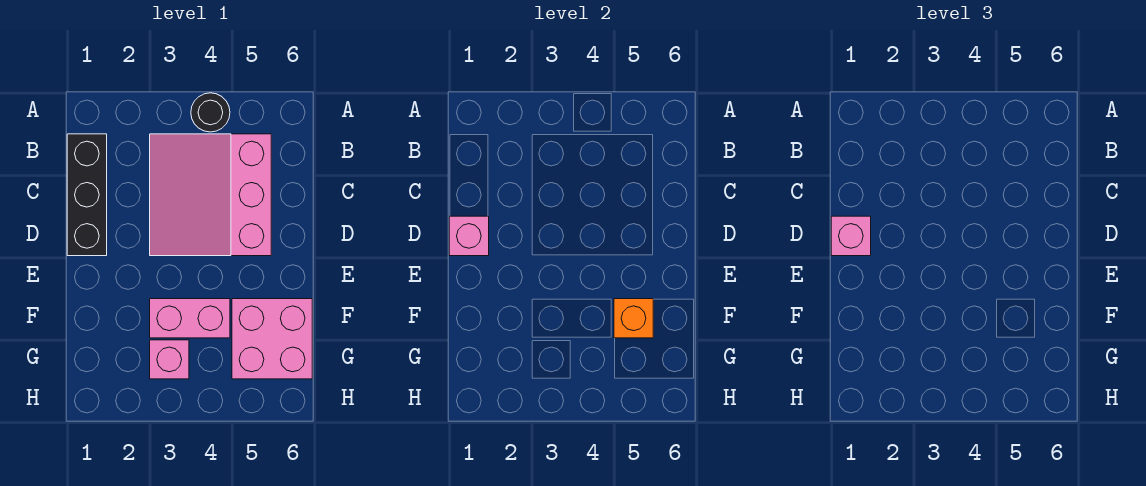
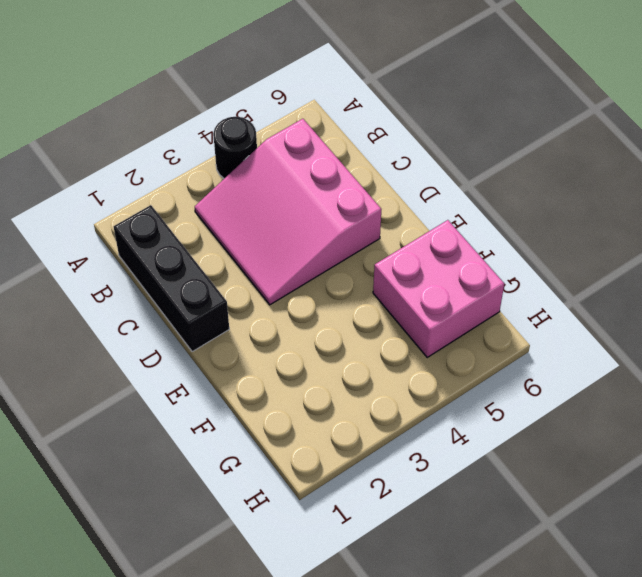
none -> pink brick F3:F4 level 1
none -> pink brick G3 level 1

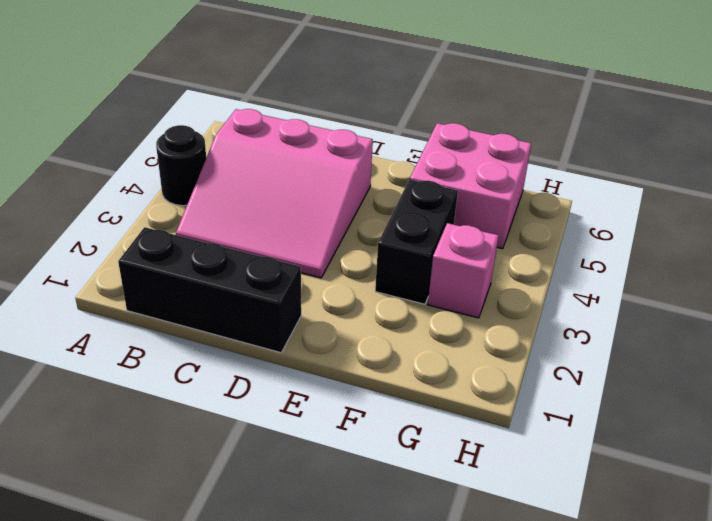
black brick F3:F4 level 1 -> pink brick F3:F4 level 1
none -> pink brick D1 level 2
none -> orange brick F5 level 2

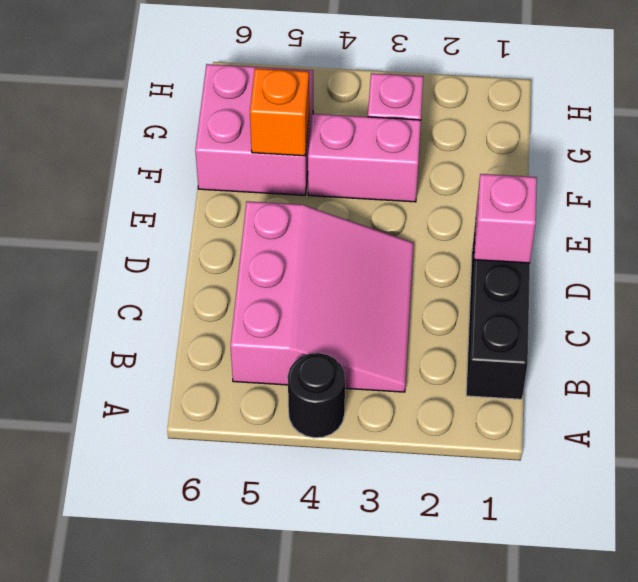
none -> pink brick D1 level 3

